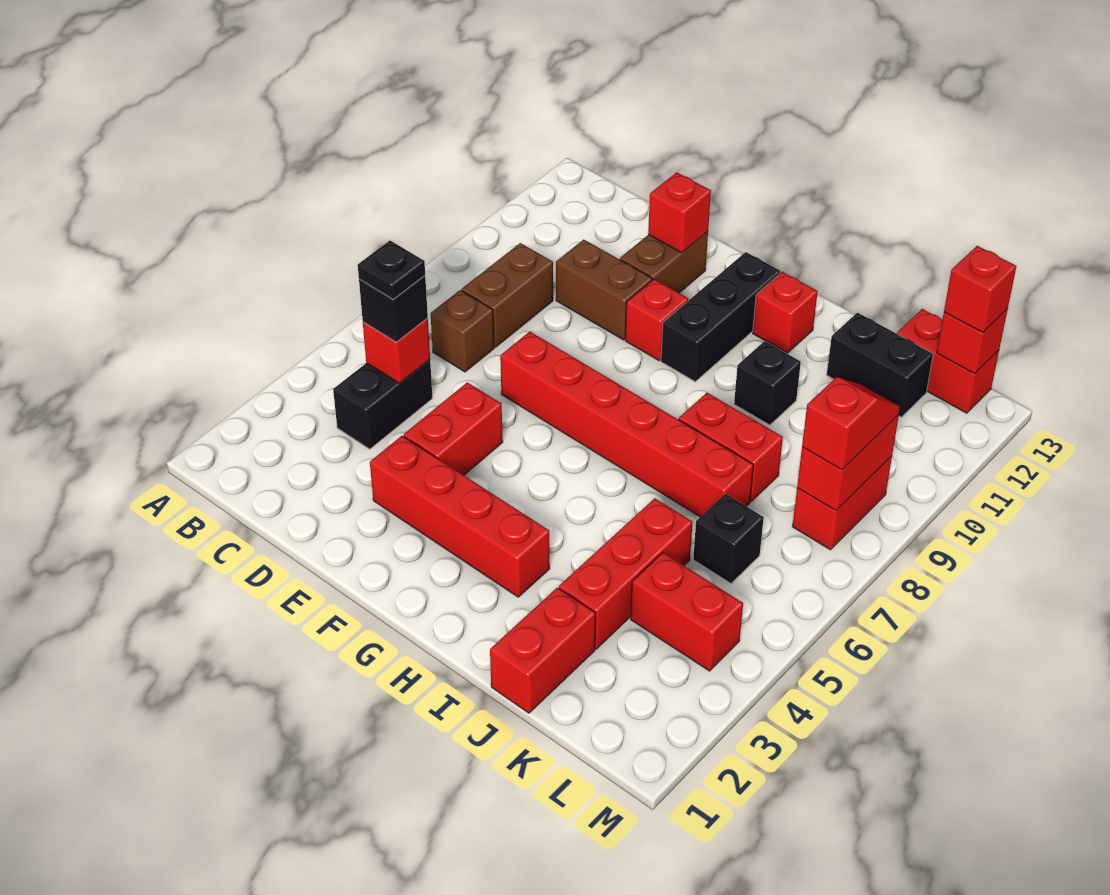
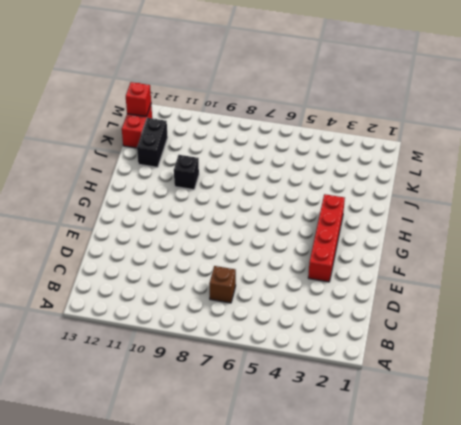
none -> black brick C4:C5 level 1
none -> brown brick C8:C9 level 1
none -> brown brick D10:E10 level 1

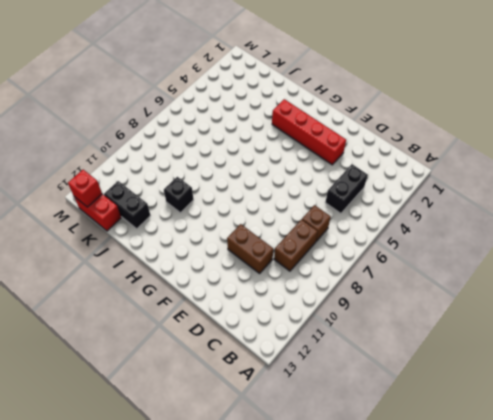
none -> red brick E4:E5 level 1
none -> red brick E7:J7 level 1
none -> brown brick E11:E12 level 1

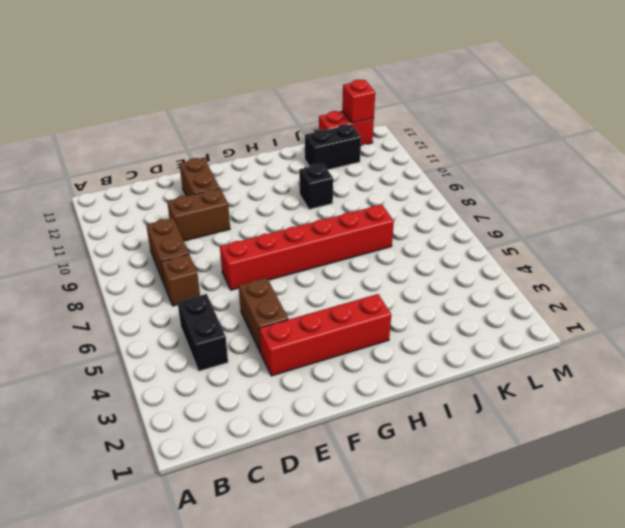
brown brick E4:E5 level 1 -> red brick E4:E5 level 1
none -> red brick F10 level 1
none -> black brick G10:G12 level 1
none -> red brick H12 level 1

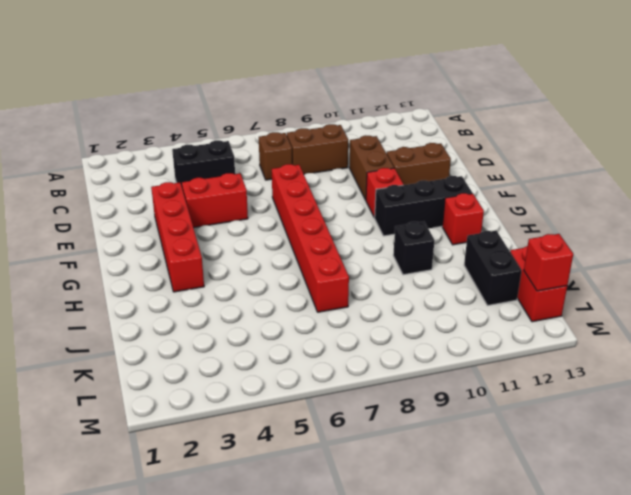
none -> red brick I8:J8 level 1
none -> red brick J1:J2 level 1
none -> red brick J3:J5 level 1

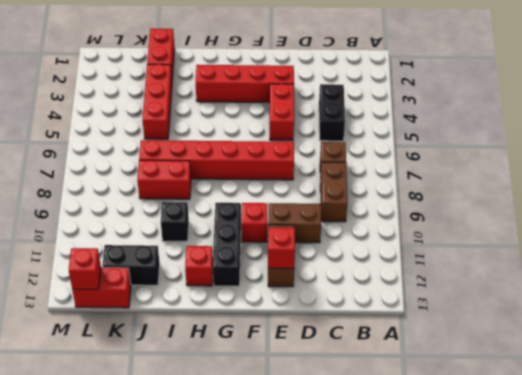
none -> red brick K4:L4 level 1
none -> black brick K6 level 1
none -> red brick L8:L9 level 1

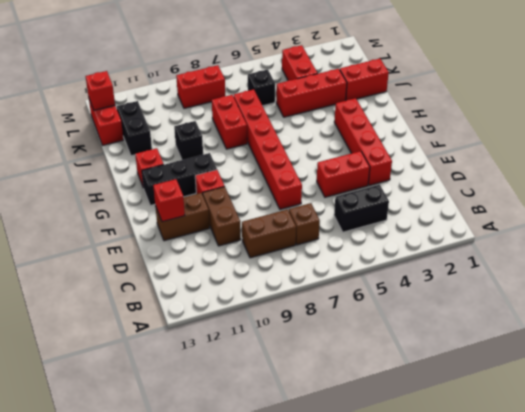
none -> red brick C5 level 2
none -> red brick L8:L9 level 2
none -> black brick C5 level 3

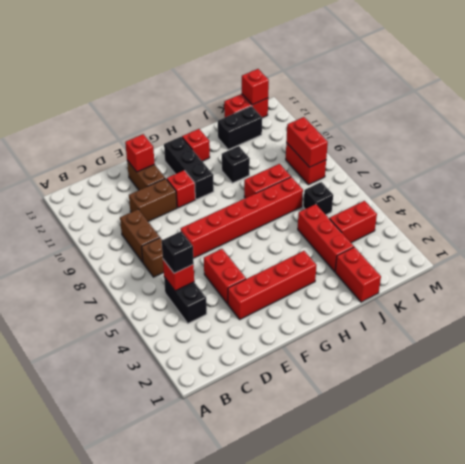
none -> red slope L8:L9 level 3 top 8
none -> red brick L13 level 3
none -> black plate C5 level 4

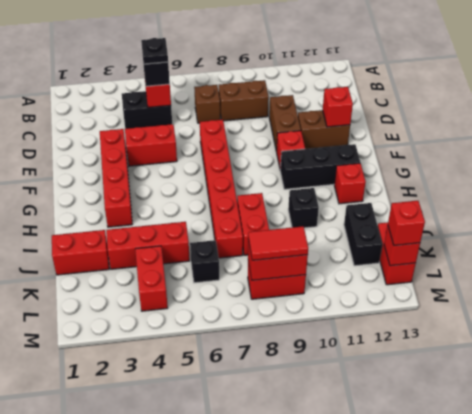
red tile L8:L9 level 3 -> red slope L8:L9 level 3 top 8

